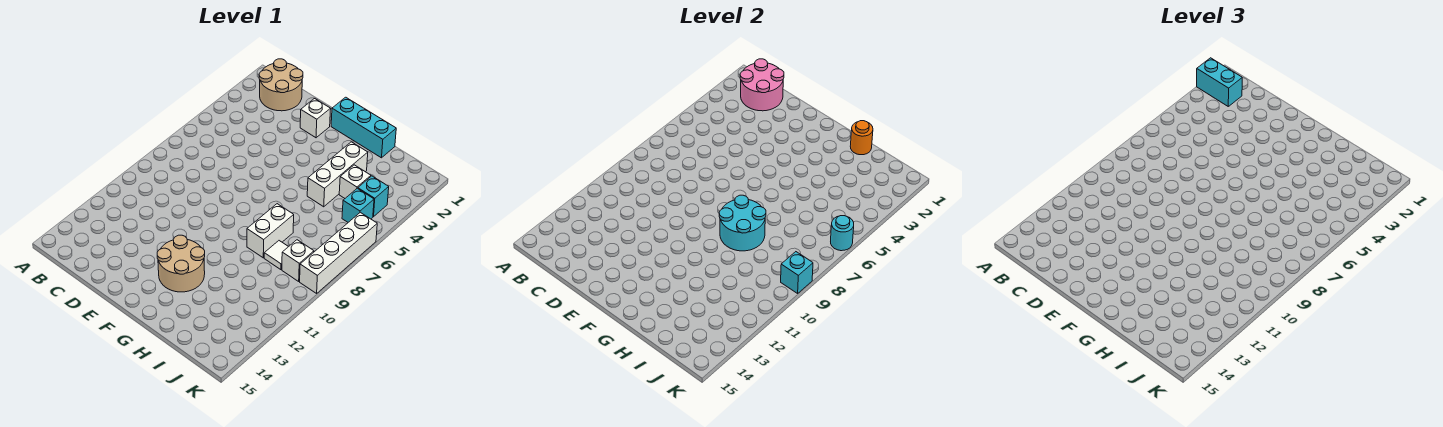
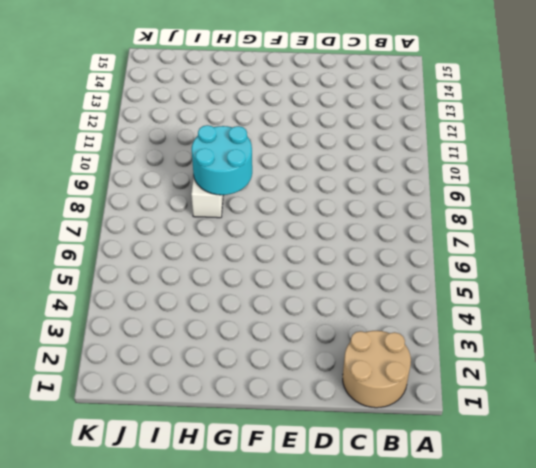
none -> white brick E2 level 1
none -> cyan brick F1:H1 level 1
none -> tan round brick F12:G13 level 1

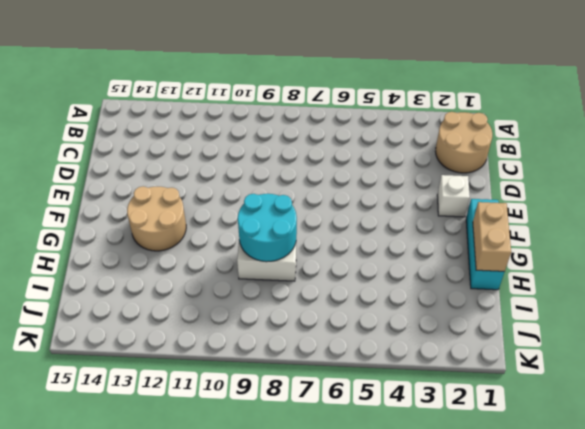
tan brick G1:H1 level 2 -> orange round brick H1 level 2
none -> white brick H3:H5 level 1
none -> white brick I4 level 1
none -> white tile I9 level 1

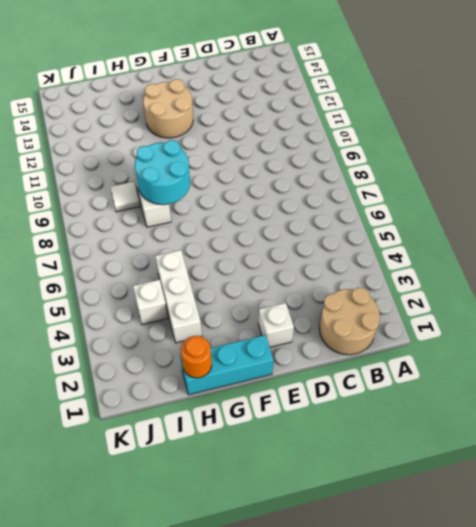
none -> cyan brick J4 level 1
none -> cyan brick J5 level 1
none -> white brick J9 level 1

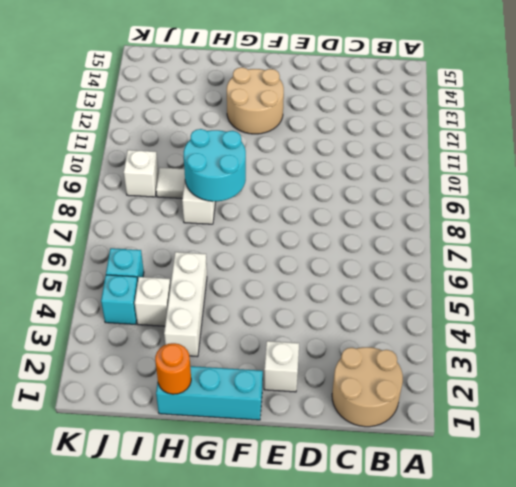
none -> white brick K6:K9 level 1
none -> pink round brick B1:C2 level 2
none -> cyan round brick K6 level 2

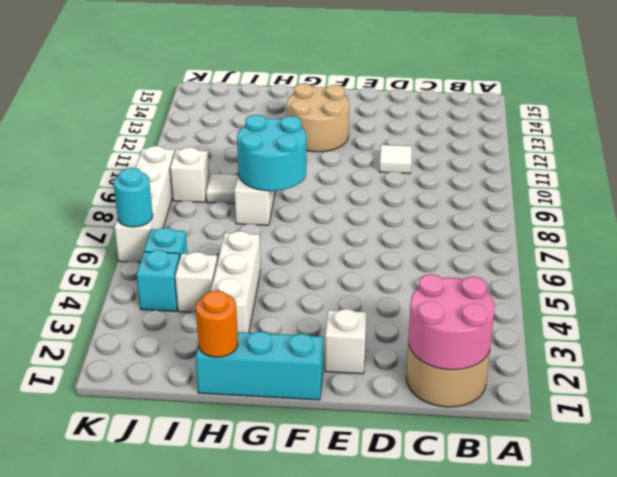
white tile D11 level 1 -> none
none -> cyan brick K9 level 2
none -> cyan brick A2:B2 level 3

